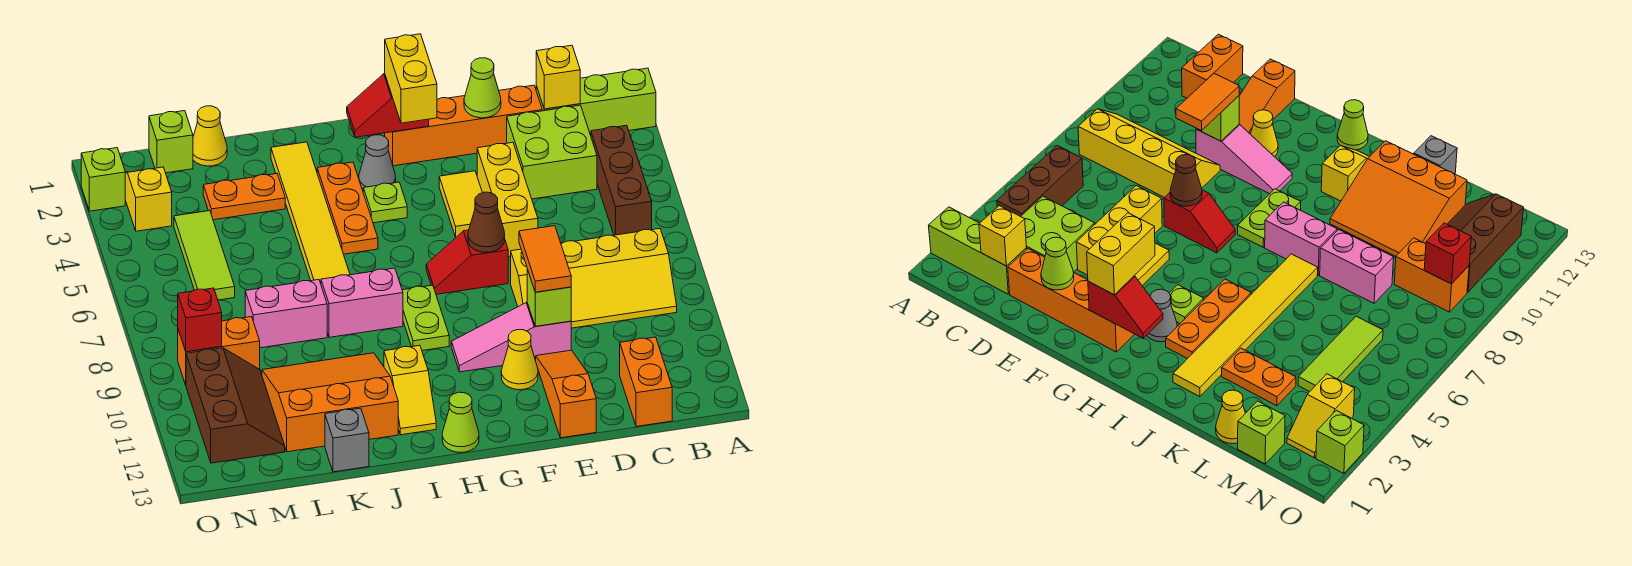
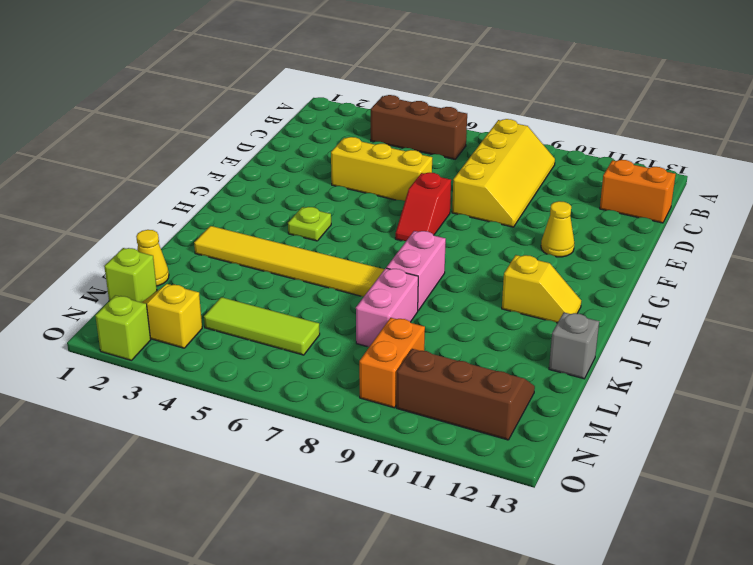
none -> lime brick A2:C2 level 1
none -> lime brick C3:D4 level 1
none -> orange brick D2:G2 level 1
none -> pink slope E10:G10 level 1 top E

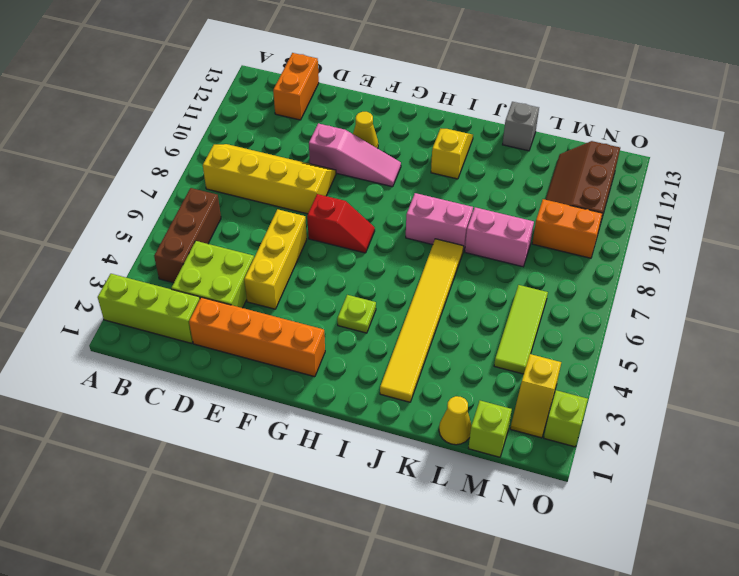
none -> orange slope E11:E13 level 1 top 13
none -> yellow tile F4:F5 level 1
none -> grey cone H3 level 1
none -> lime plate H8:H9 level 1

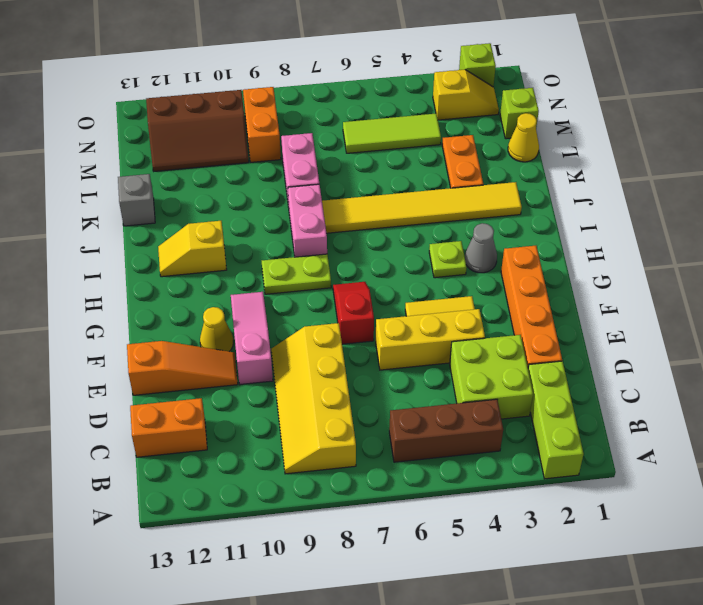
none -> lime cone H13 level 1
none -> orange plate I3:I5 level 1
none -> orange slope J10:L12 level 1 top 12
none -> yellow brick C2 level 2

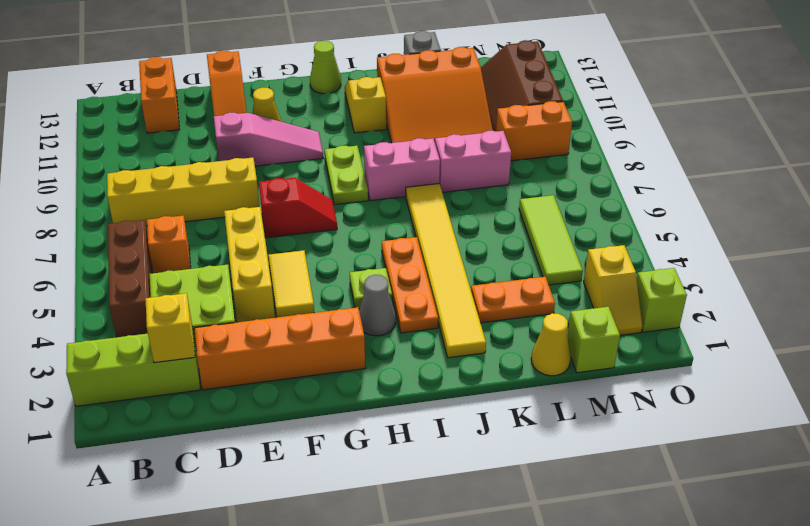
orange brick C6 level 1 -> none
none -> lime cone E2 level 2
none -> lime brick E10 level 2
none -> brown cone F7 level 2
none -> red slope G2:H2 level 2 top G

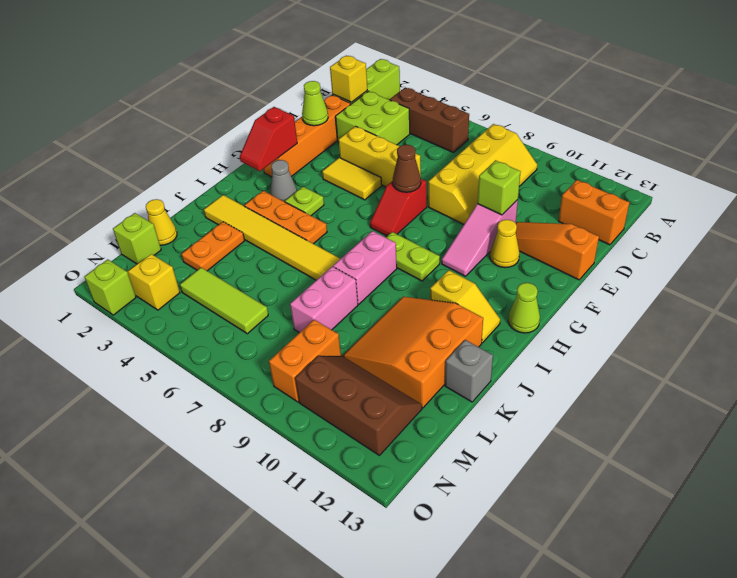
none -> red brick N9 level 2
none -> orange tile E9:E10 level 3
none -> yellow brick G2:G3 level 3

